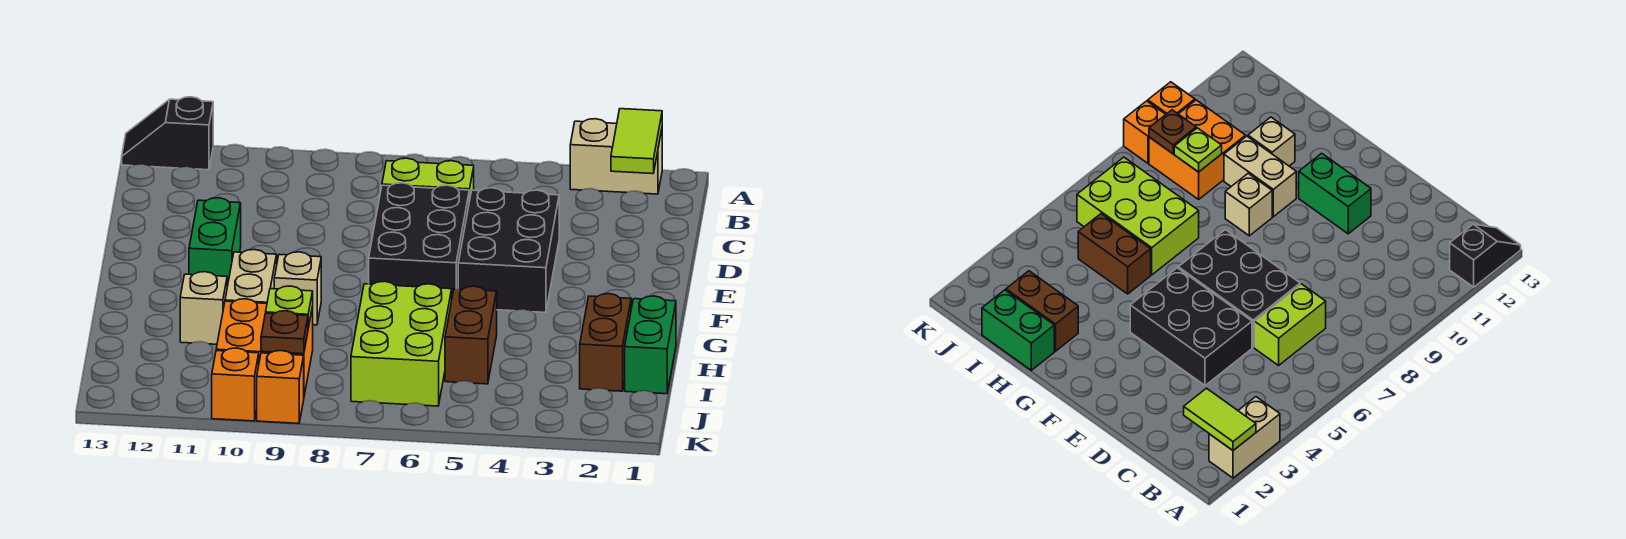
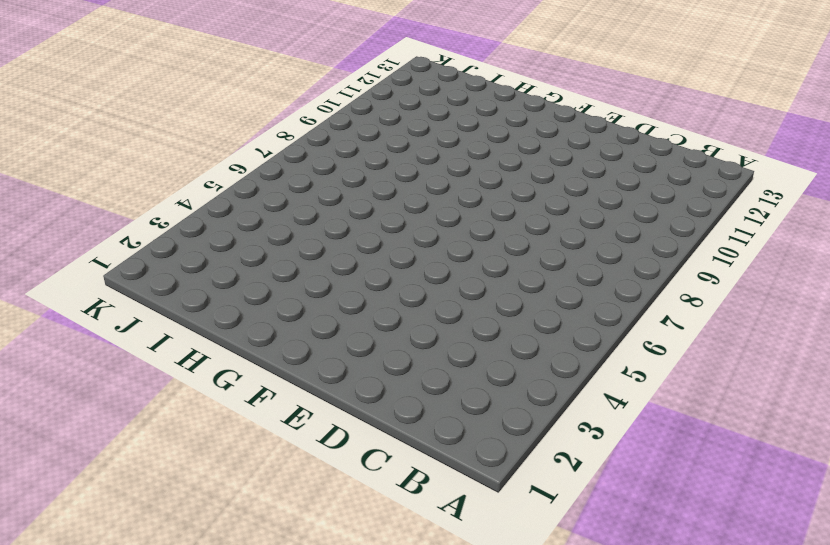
none -> tan brick A2:A3 level 1
none -> black slope A12:A13 level 1 top 12
none -> lime brick C6:C7 level 1

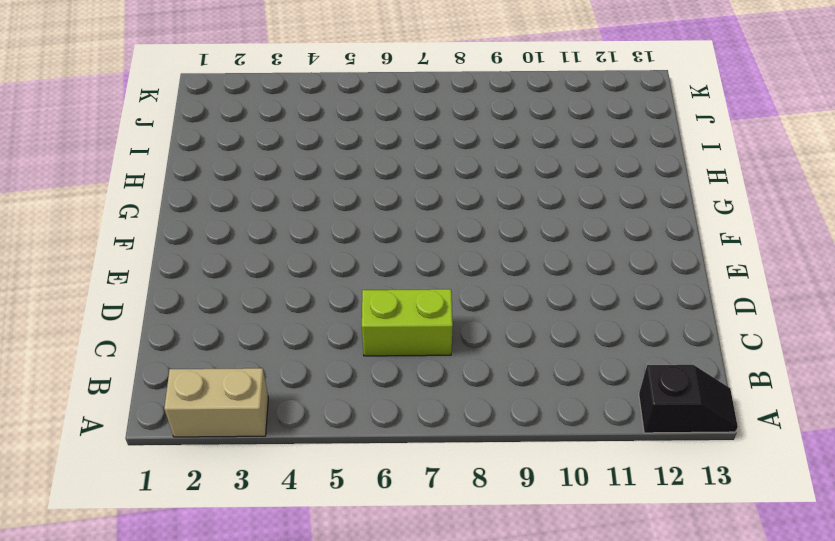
none -> black brick D4:F5 level 1
none -> black brick D6:F7 level 1
none -> green brick E11:F11 level 1

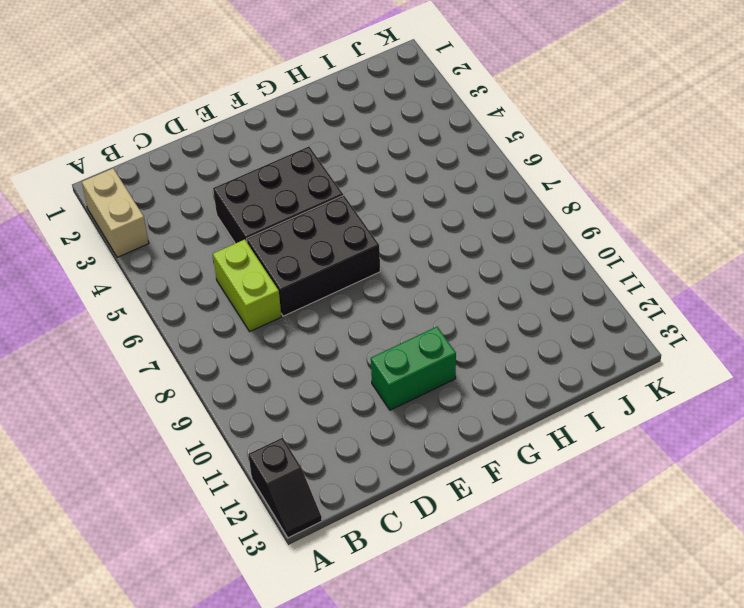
none -> tan brick G9 level 1
none -> tan brick G10:H10 level 1
none -> green brick H1:I1 level 1

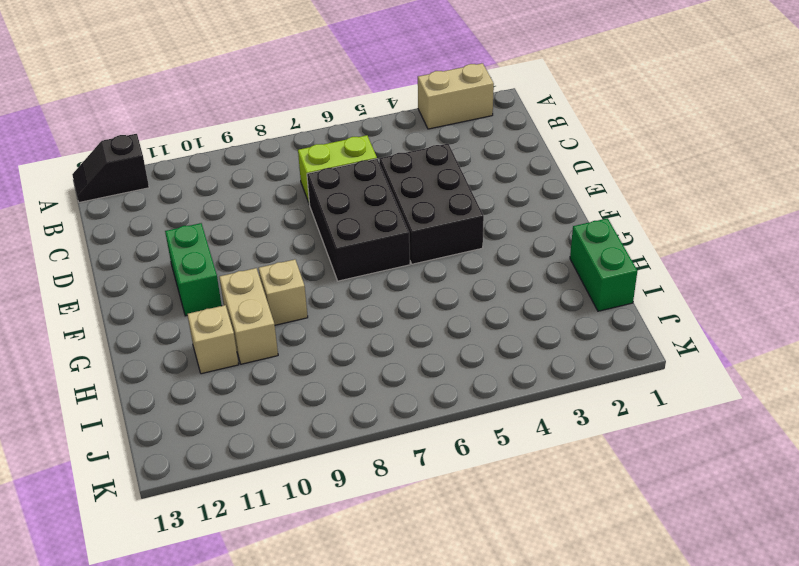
none -> brown brick H2:I2 level 1
none -> brown brick H5:I5 level 1
none -> lime brick H6:J7 level 1

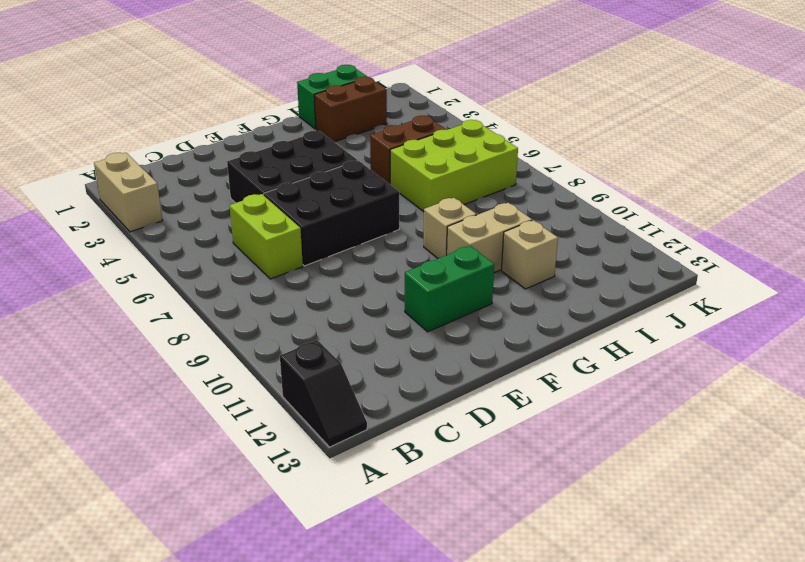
none -> orange brick I9:J10 level 1
none -> orange brick K9 level 1
none -> orange brick K10 level 1

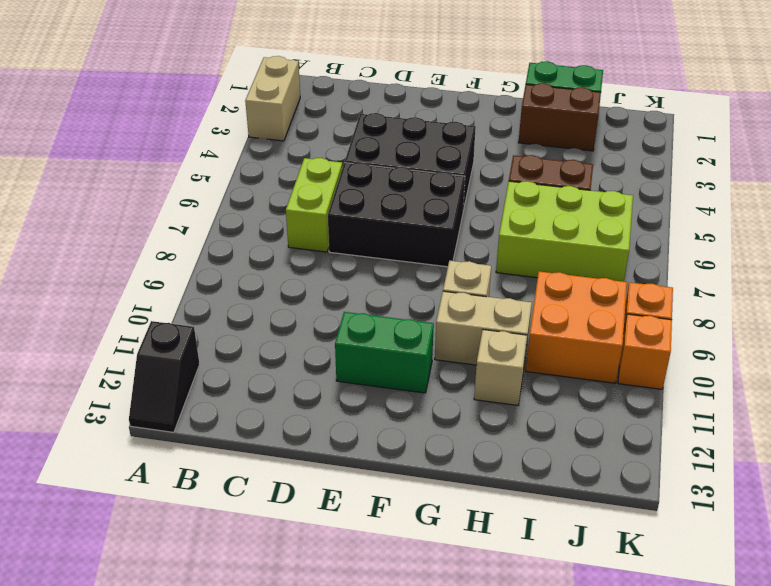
none -> lime tile A2:B2 level 2
none -> lime plate I9 level 2
none -> brown plate J9 level 2

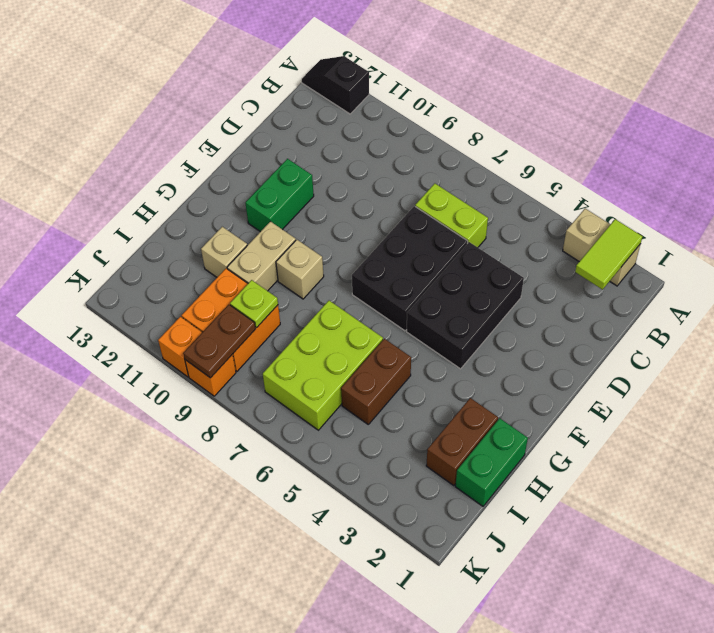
brown plate J9:K9 level 2 -> brown plate J9 level 2

